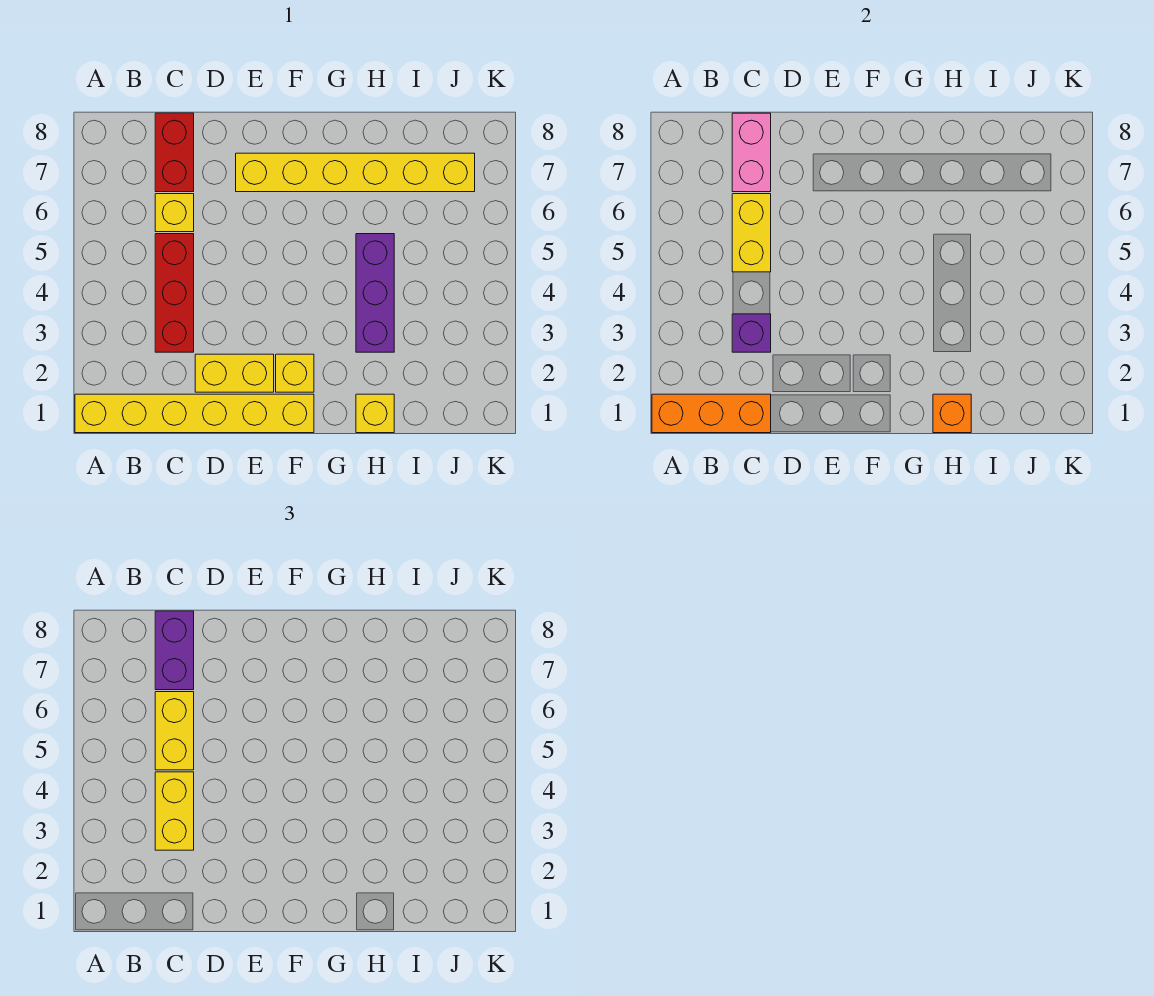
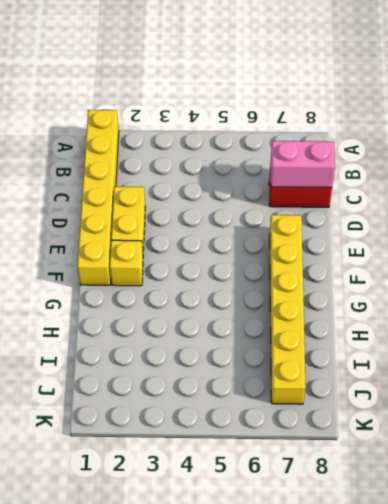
none -> red brick C3:C5 level 1
none -> yellow brick C6 level 1
none -> yellow brick H1 level 1

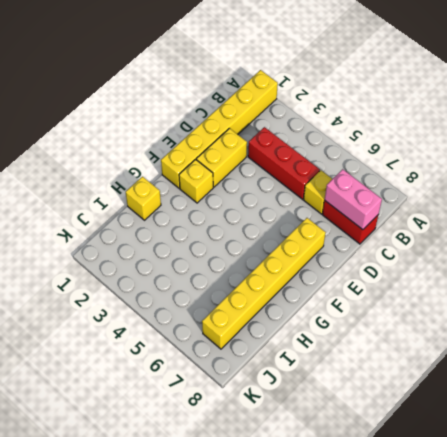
none -> purple brick H3:H5 level 1
none -> orange brick A1:C1 level 2
none -> purple brick C3 level 2

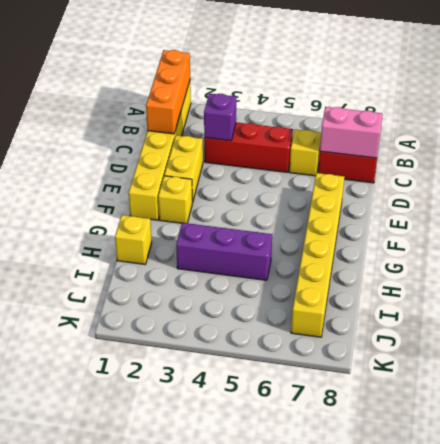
none -> yellow brick C5:C6 level 2
none -> orange brick H1 level 2
none -> yellow brick C3:C4 level 3

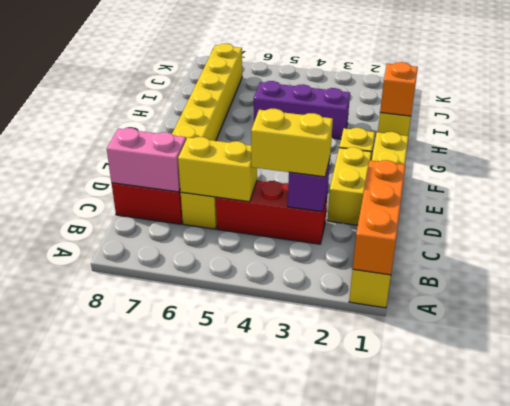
none -> yellow brick C5:C6 level 3
none -> purple brick C7:C8 level 3

